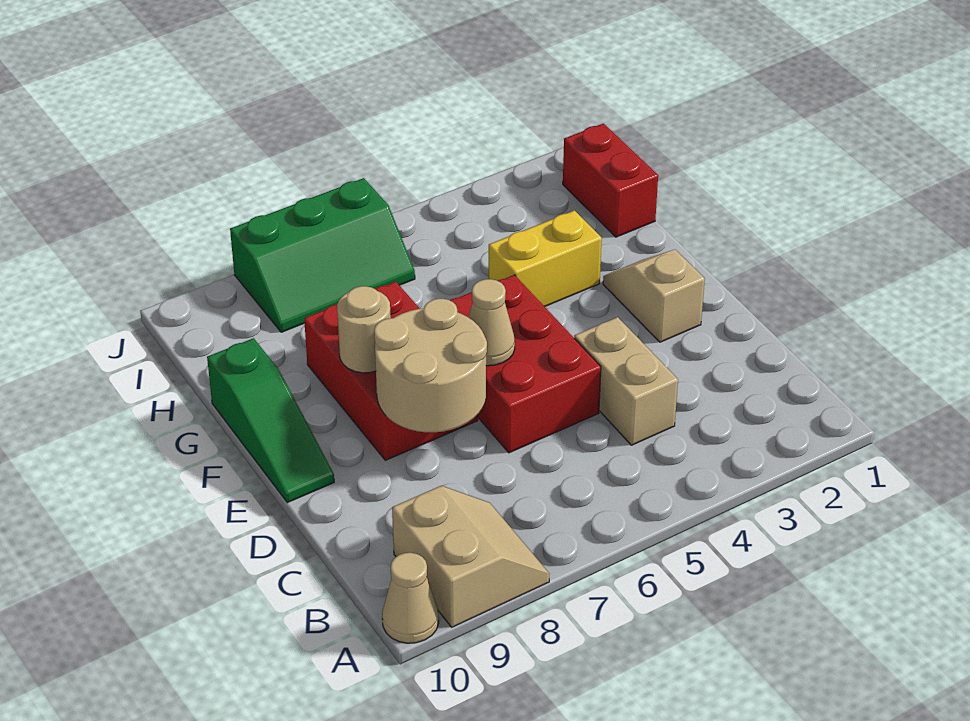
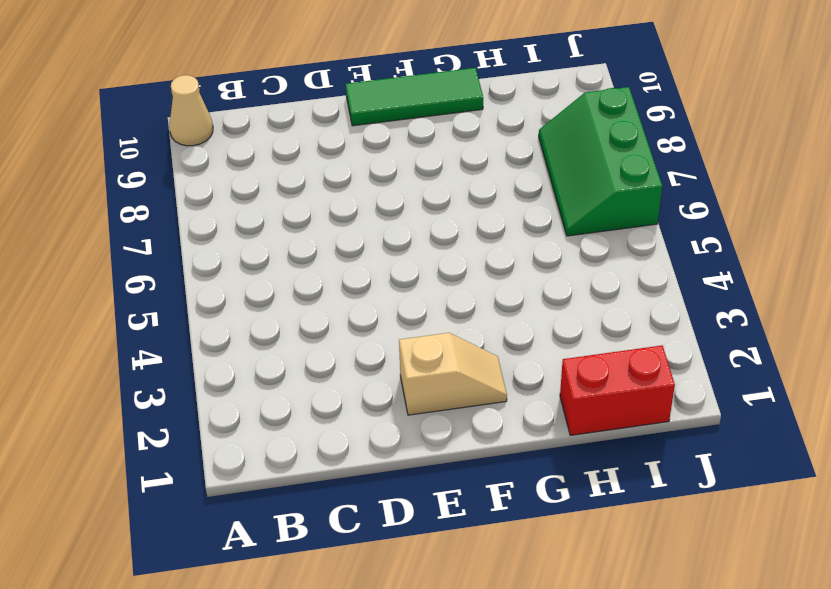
green tile E10:G10 level 1 -> green slope E10:G10 level 1 top G
none -> tan slope A8:B9 level 1 top 9
none -> tan brick C4:D4 level 1
none -> red brick D5:F6 level 1

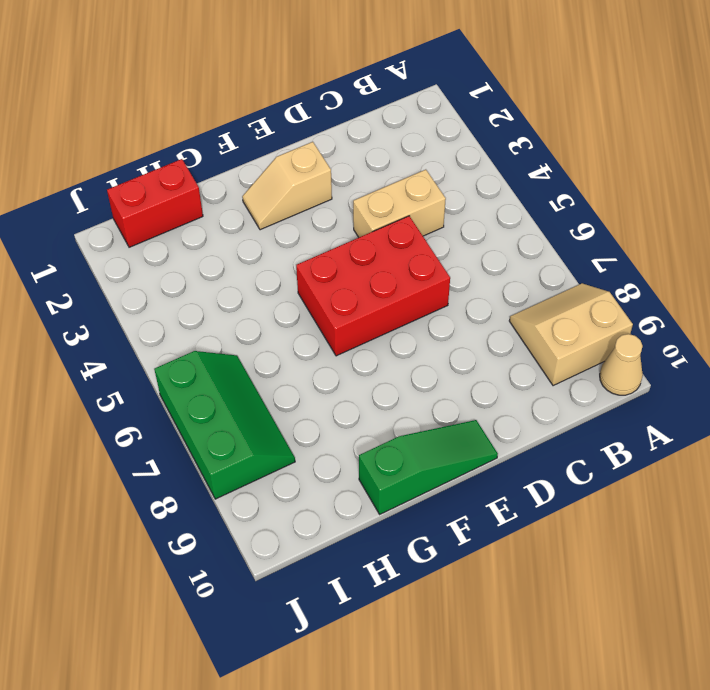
none -> red brick E7:G8 level 1
none -> yellow brick G3:G4 level 1
none -> tan round brick D7:E8 level 2

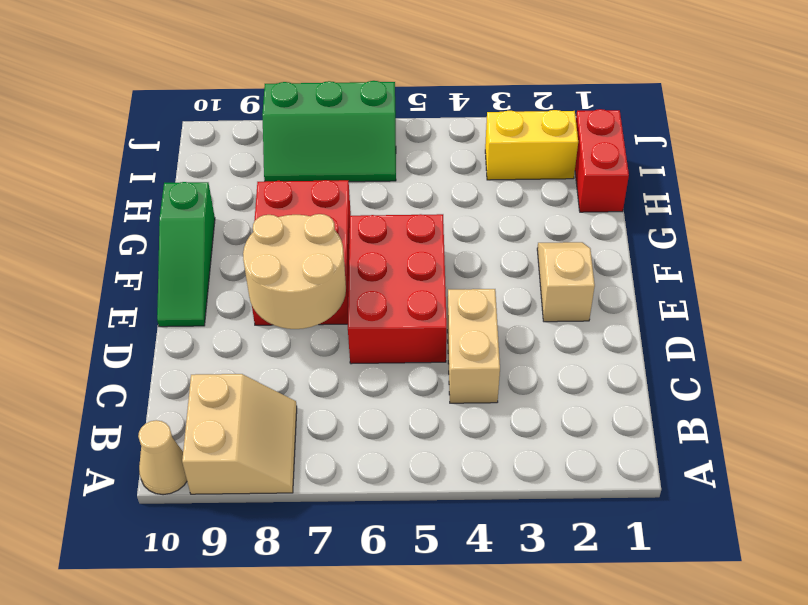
yellow brick I2:I3 level 1 -> yellow brick G3:G4 level 1
none -> tan cone E6 level 2
none -> tan round brick F8 level 2

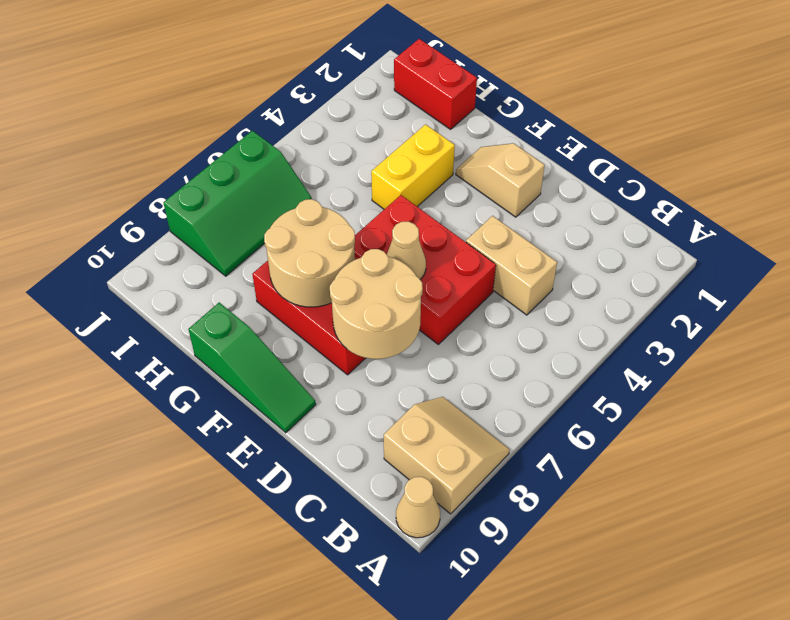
tan round brick F7:G8 level 2 -> tan round brick F8 level 2

